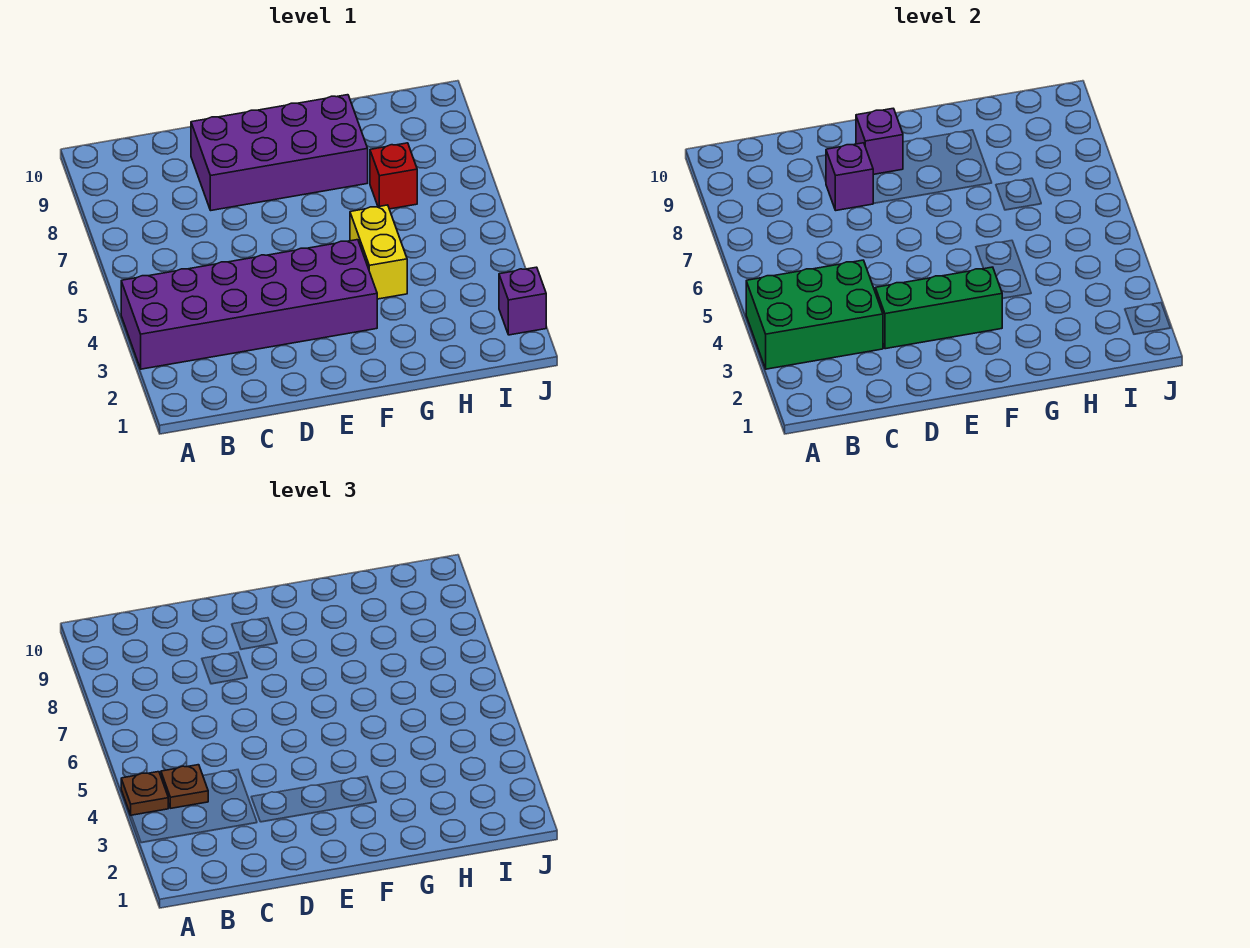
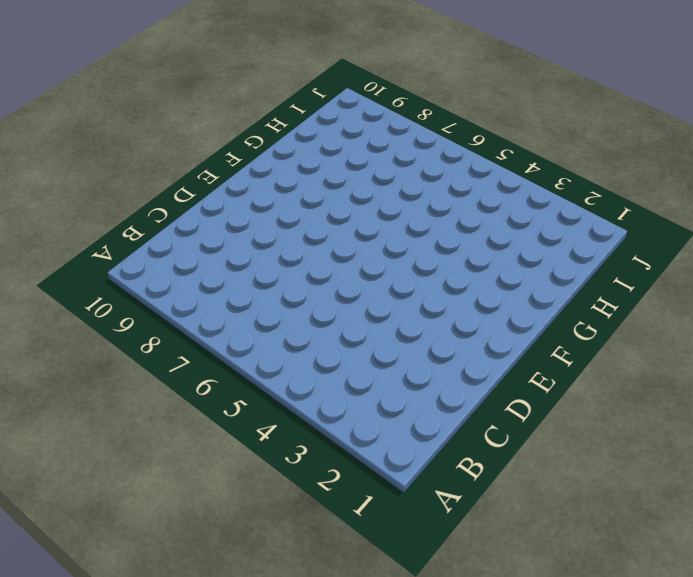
none -> purple brick A3:F4 level 1
none -> purple brick D8:G9 level 1

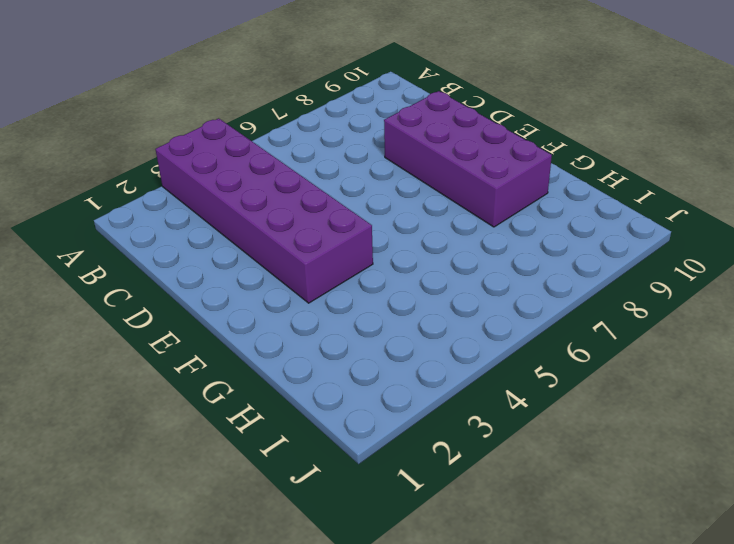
none -> yellow brick G4:G5 level 1
none -> red brick H7 level 1

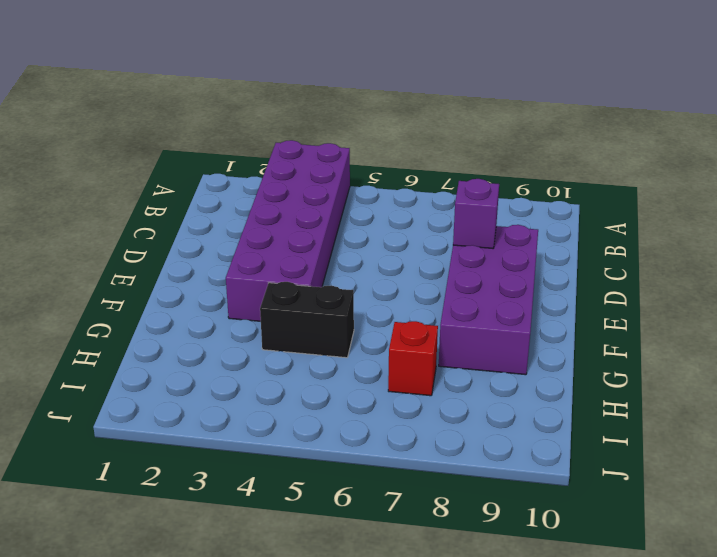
black brick G4:G5 level 1 -> yellow brick G4:G5 level 1
none -> purple brick J2 level 1
none -> green brick A3:C4 level 2

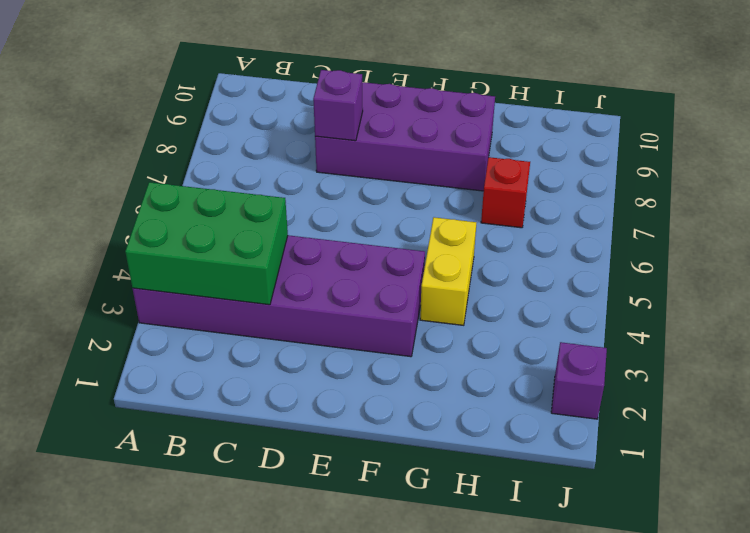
none -> green brick D3:F3 level 2
none -> purple brick E9 level 2

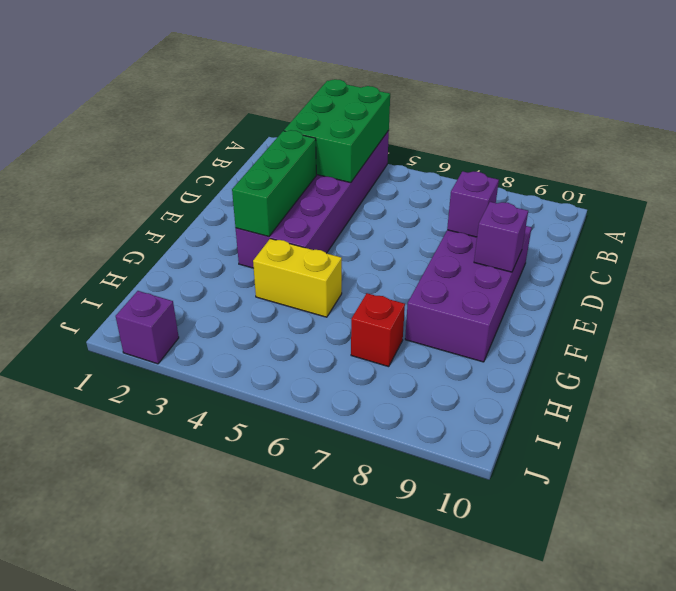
none -> brown plate A4 level 3
none -> brown plate B4 level 3

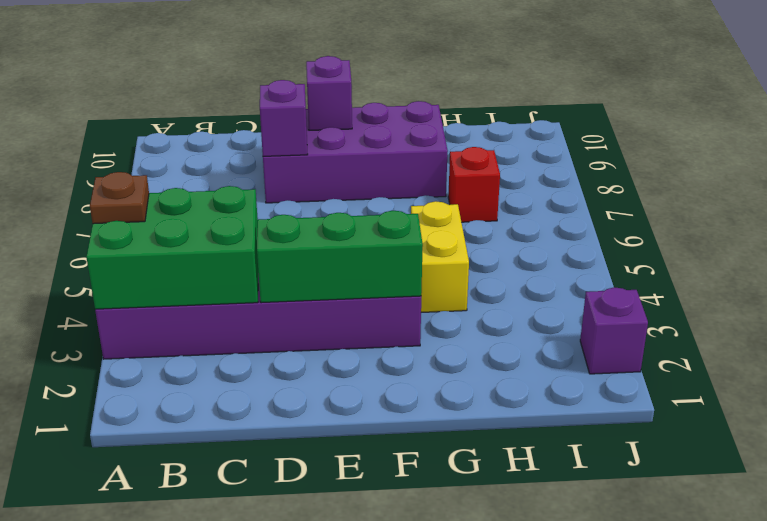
none -> brown plate B4 level 3

